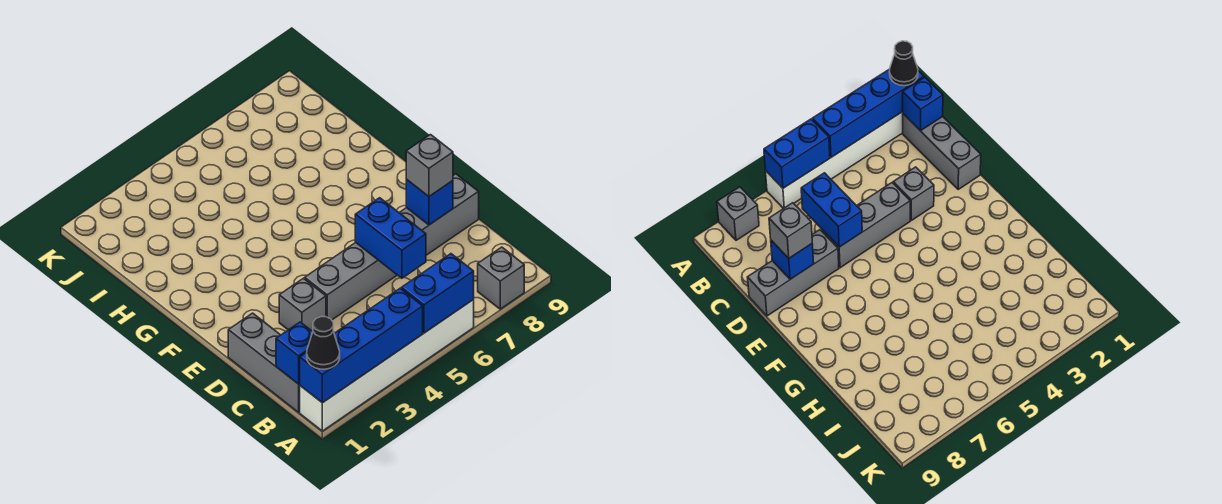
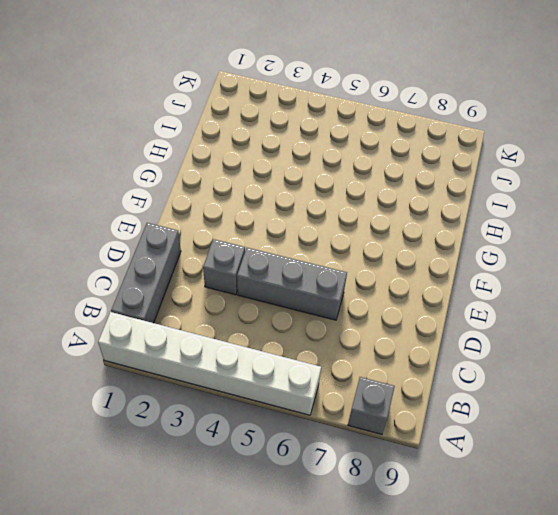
none -> grey brick D7:D9 level 1
none -> blue brick A1:A4 level 2
none -> blue brick A5:A6 level 2

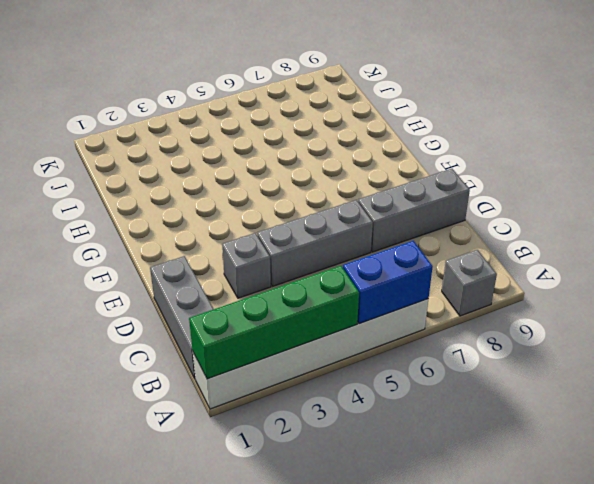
green brick A1:A4 level 2 -> blue brick A1:A4 level 2
none -> blue brick B1 level 2
none -> blue brick C6:D6 level 2
none -> blue brick D8 level 2

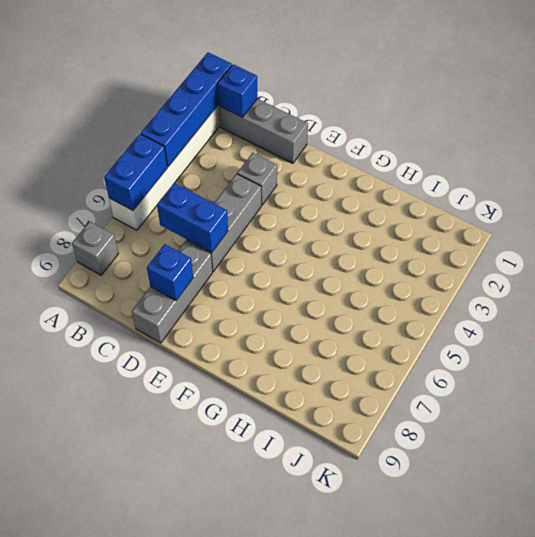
none -> black cone A1 level 3
none -> grey brick D8 level 3

